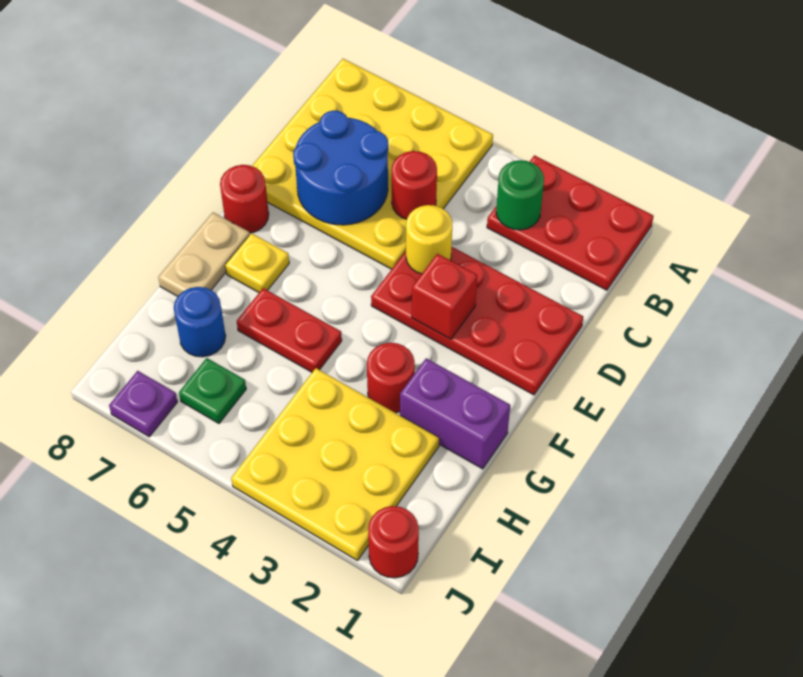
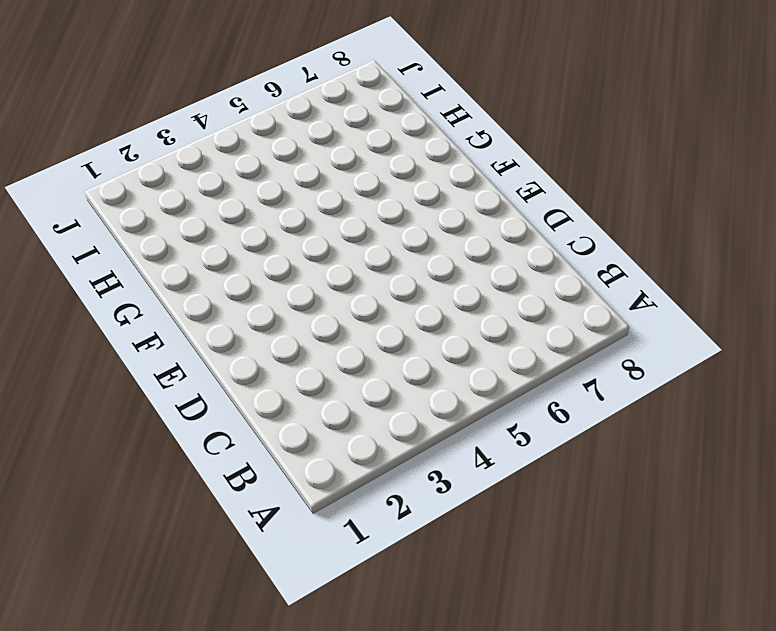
none -> red plate A1:B3 level 1
none -> yellow plate A5:D8 level 1
none -> red plate D1:E4 level 1

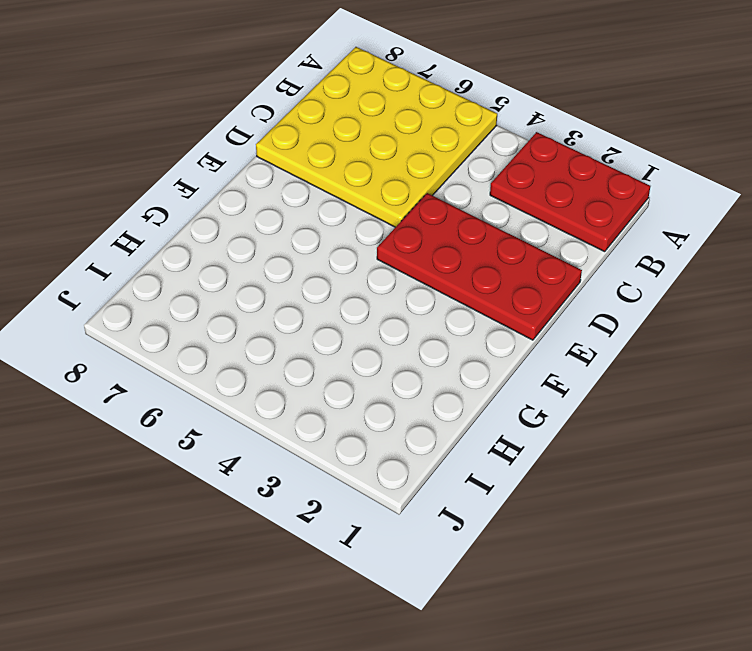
none -> red round brick E8 level 1
none -> yellow plate F7 level 1
none -> tan plate F8:G8 level 1

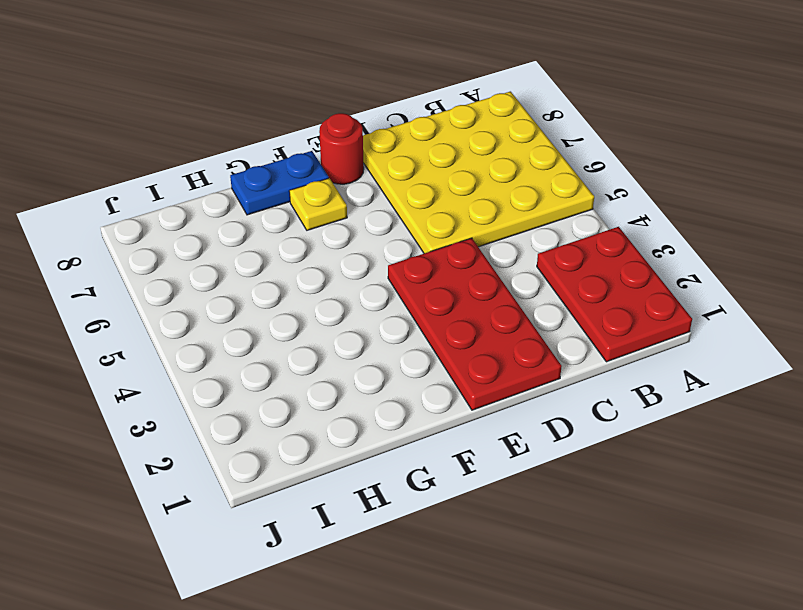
blue plate F8:G8 level 1 -> tan plate F8:G8 level 1
none -> purple brick G1:G2 level 1
none -> red round brick G3 level 1
none -> red plate G5:G6 level 1

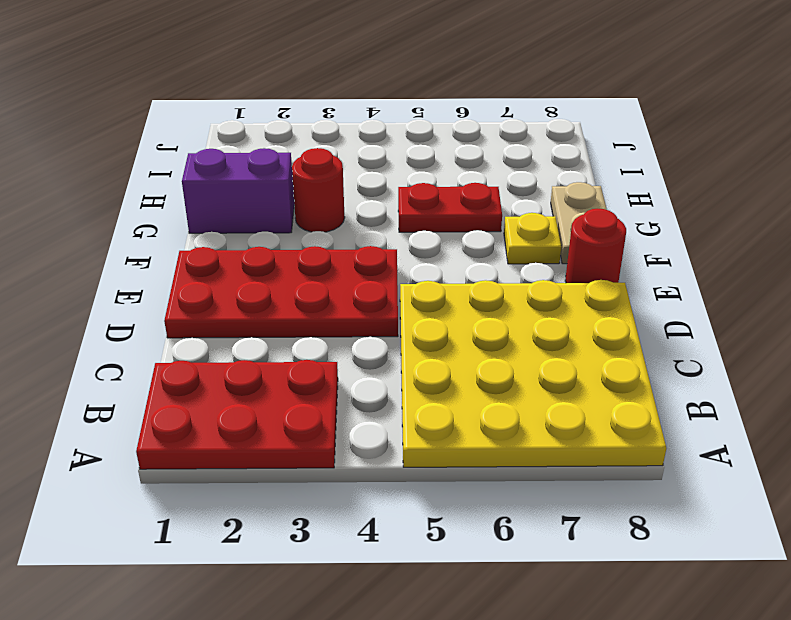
none -> yellow plate H2:J4 level 1
none -> blue round brick H7 level 1
none -> green plate I6 level 1

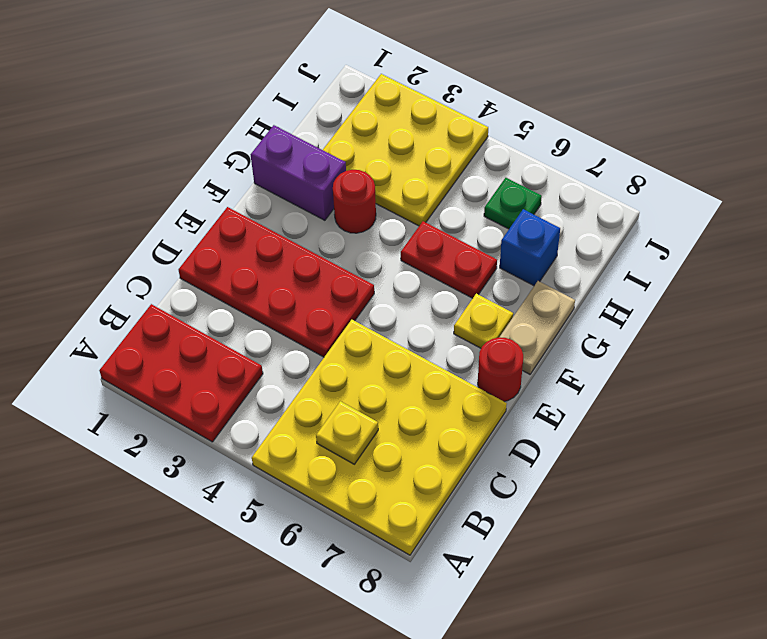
yellow plate B6 level 2 -> none
blue brick H7 level 1 -> blue round brick H7 level 1
none -> red round brick J1 level 1
none -> purple plate J7 level 1
none -> green round brick B3 level 2

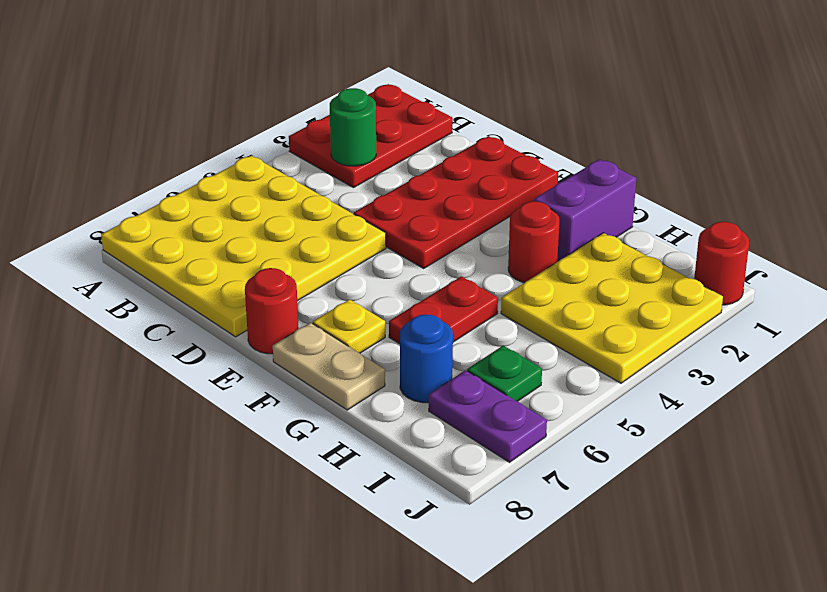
purple plate I7:J7 level 1 -> purple plate J7 level 1
none -> red round brick C5 level 2
none -> blue round brick C6:D7 level 2
none -> yellow round brick D4 level 2

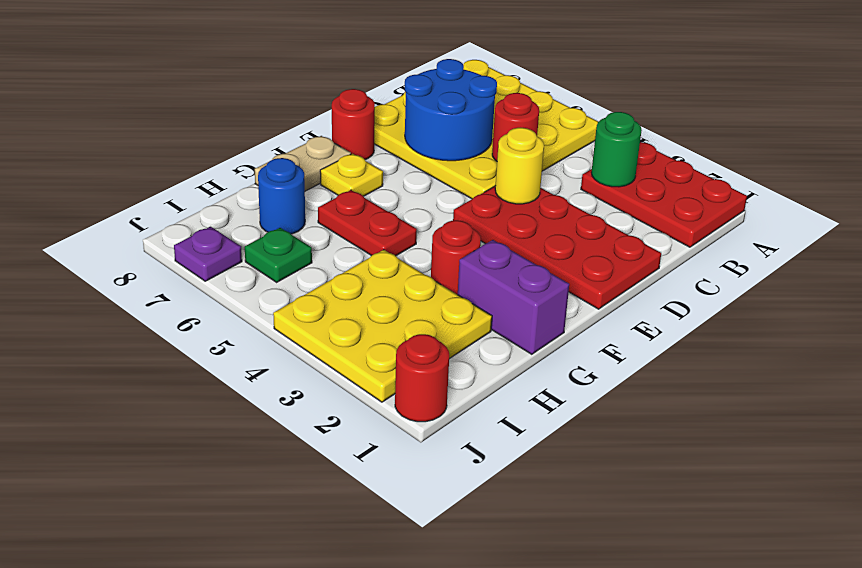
none -> red brick E3 level 2

